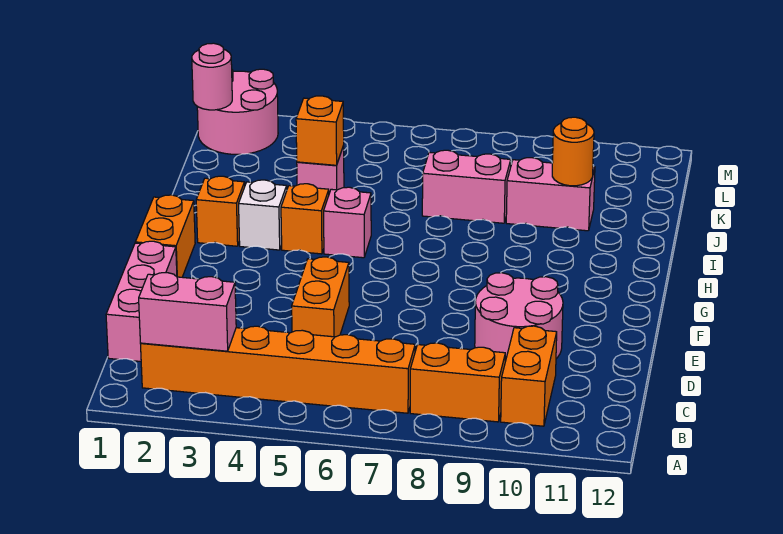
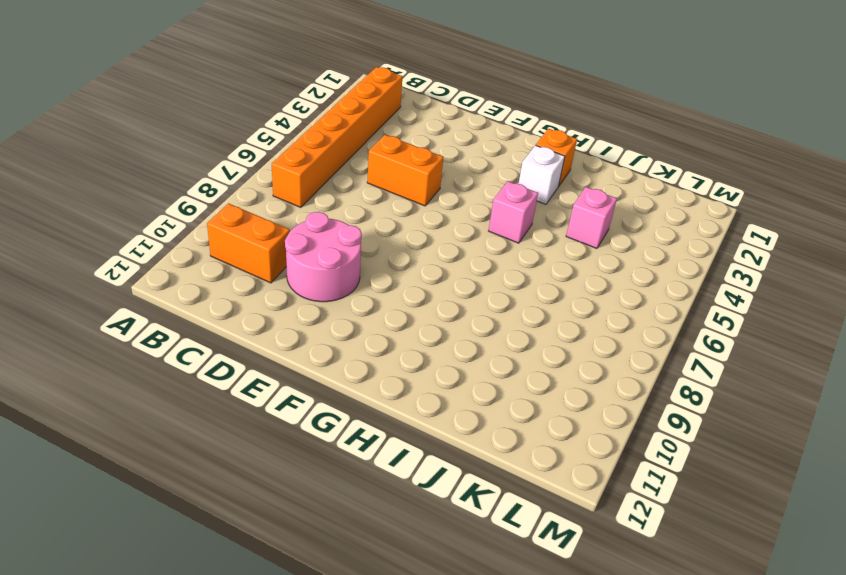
none -> orange brick B8:B9 level 1
none -> pink brick C1:E1 level 1
none -> orange brick F1:G1 level 1

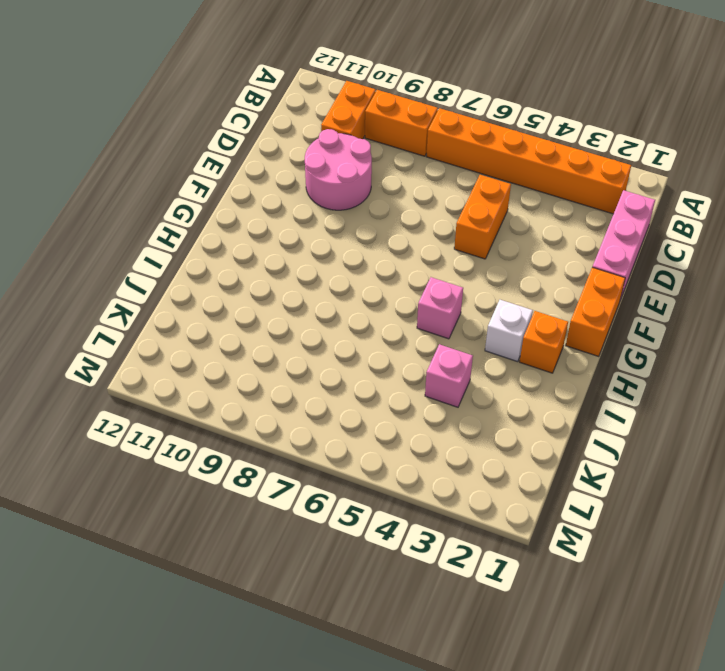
none -> orange brick H4 level 1
none -> pink brick J7:J8 level 1
none -> pink brick J9:J10 level 1

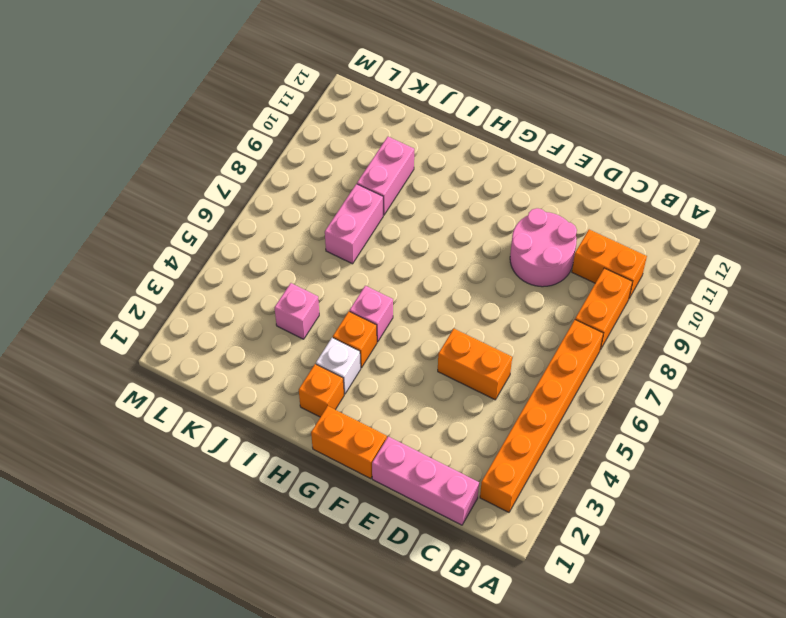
none -> pink round brick L1:M2 level 1
none -> pink brick B2:B3 level 2
none -> orange brick J4 level 2

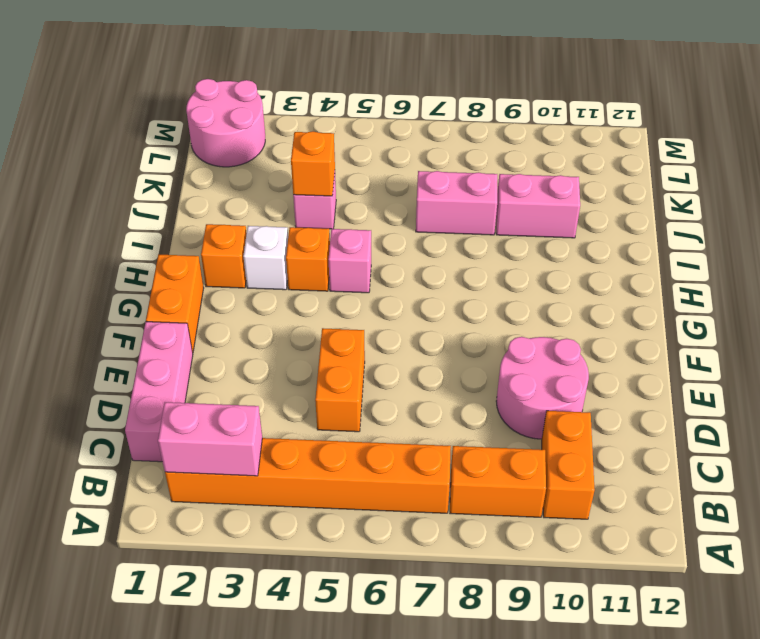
none -> orange round brick J10 level 2
none -> pink round brick L1 level 2

